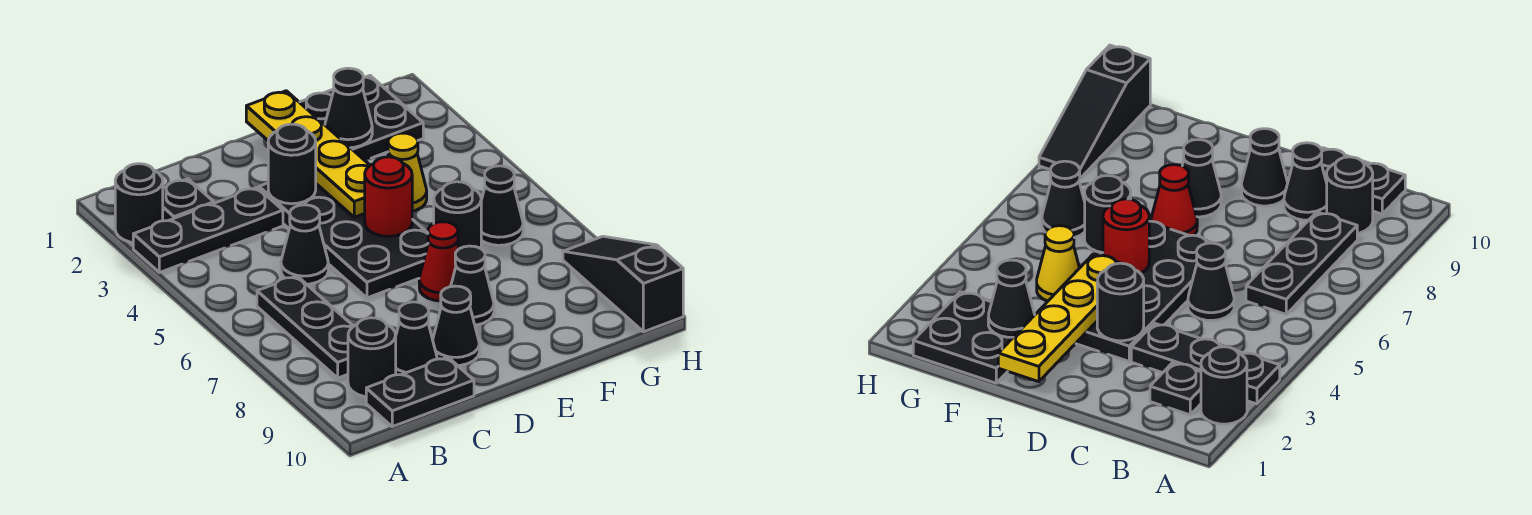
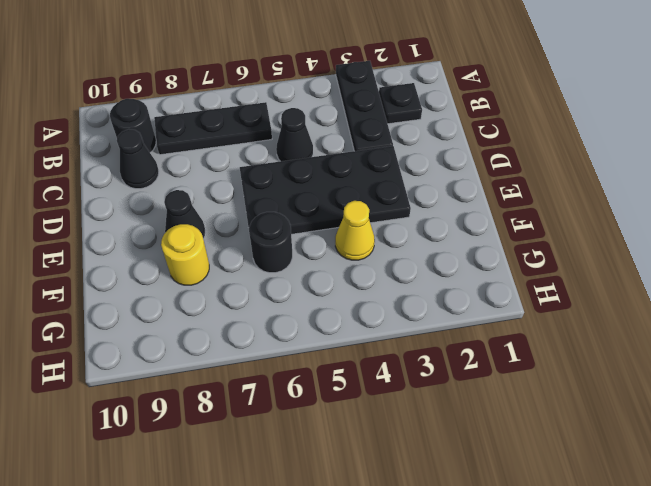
yellow round brick F8 level 1 -> none
none -> black round brick A2 level 1
none -> black plate B10:C10 level 1
none -> black cone D9 level 1

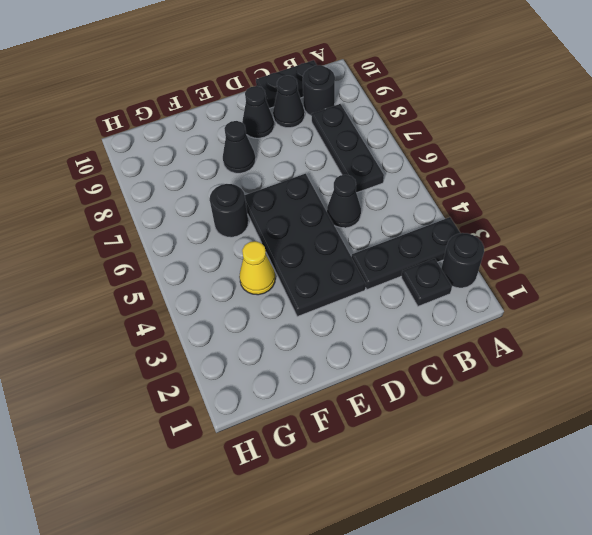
none -> red cone E7 level 1
none -> black plate F1:G2 level 1
none -> black cone G6 level 1

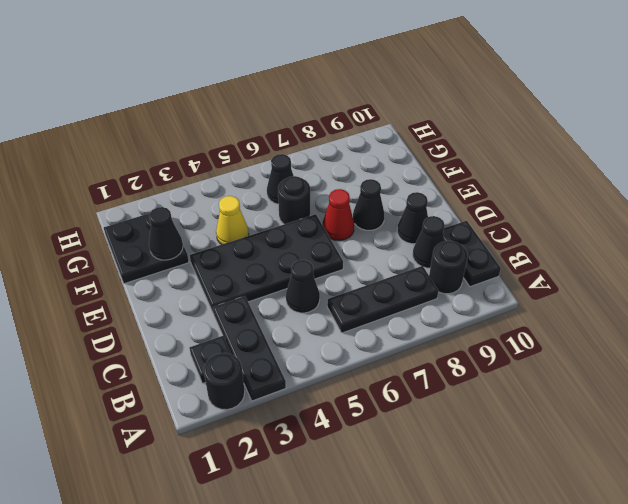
none -> black slope H8:H10 level 1 top 10
none -> black round brick D3 level 2
none -> yellow plate E1:E4 level 2

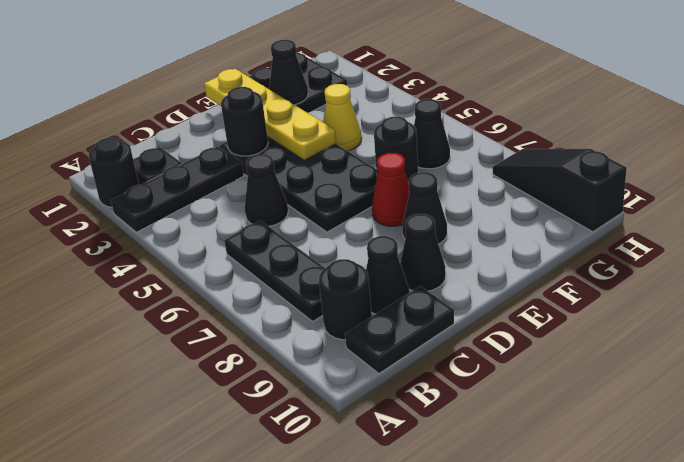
none -> red round brick E5 level 2

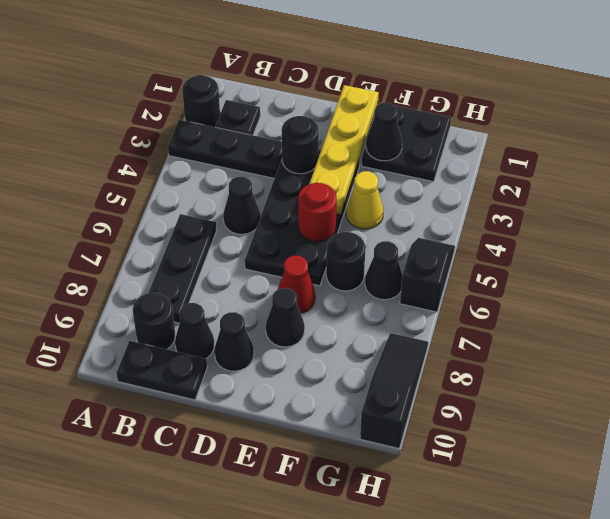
black slope H5:H6 level 1 top 6 -> none

